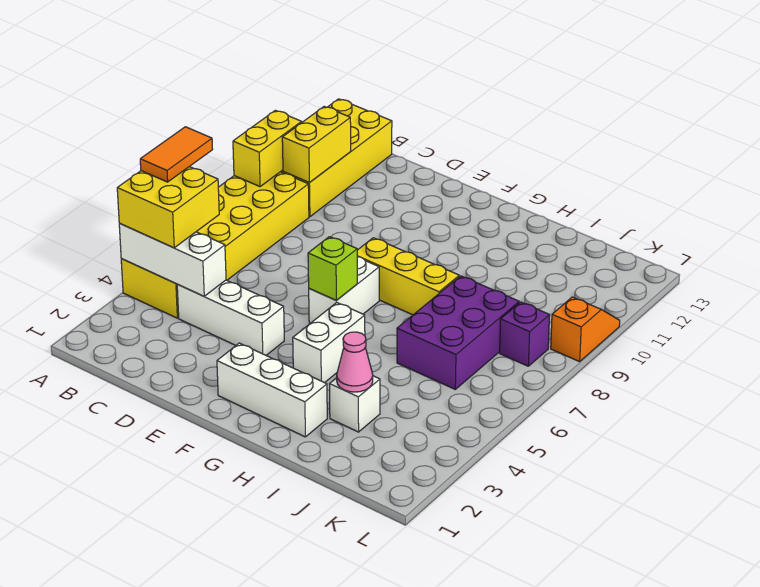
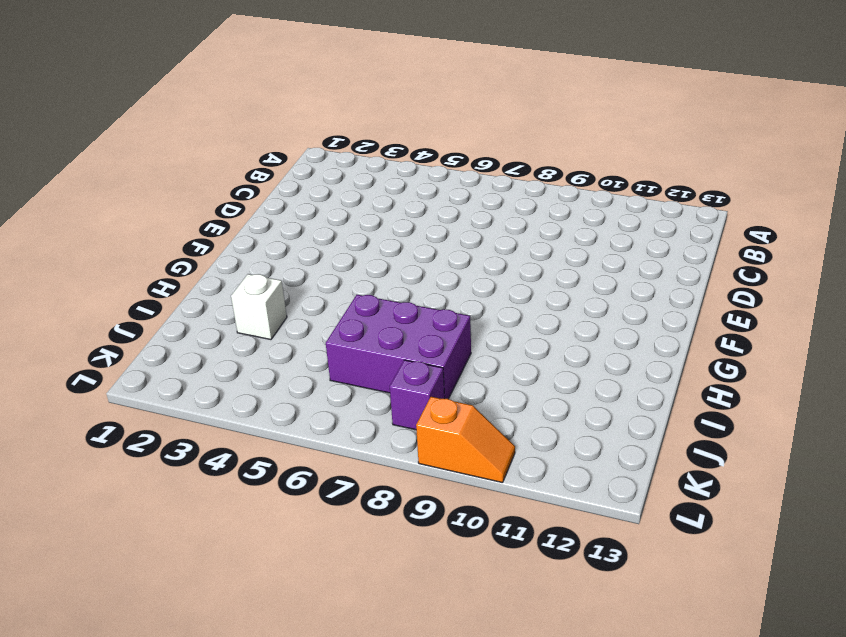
none -> yellow brick A4:B9 level 1
none -> yellow brick A10:B13 level 1
none -> white brick C4:E4 level 1

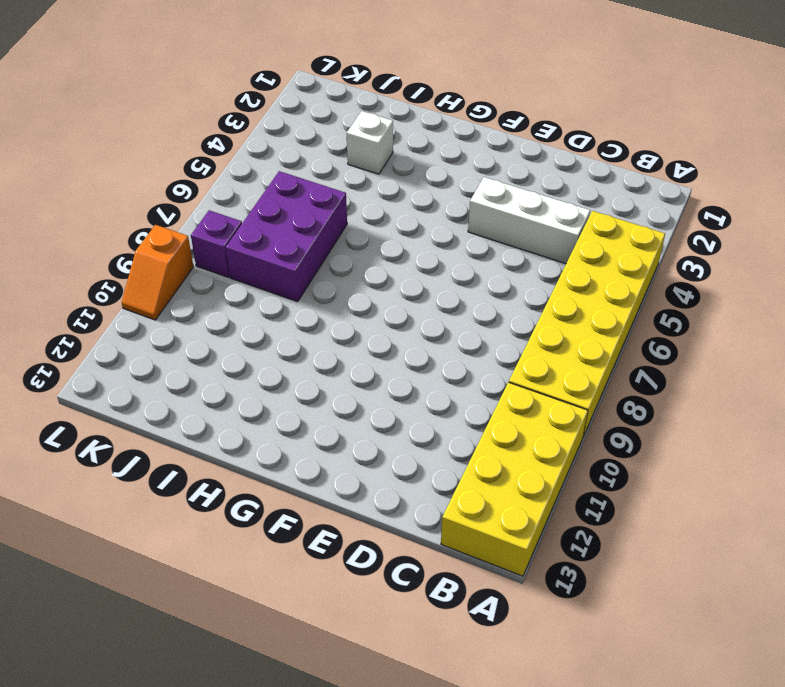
none -> white brick F2:H2 level 1
none -> white brick F6:F7 level 1
none -> yellow brick F8:H8 level 1

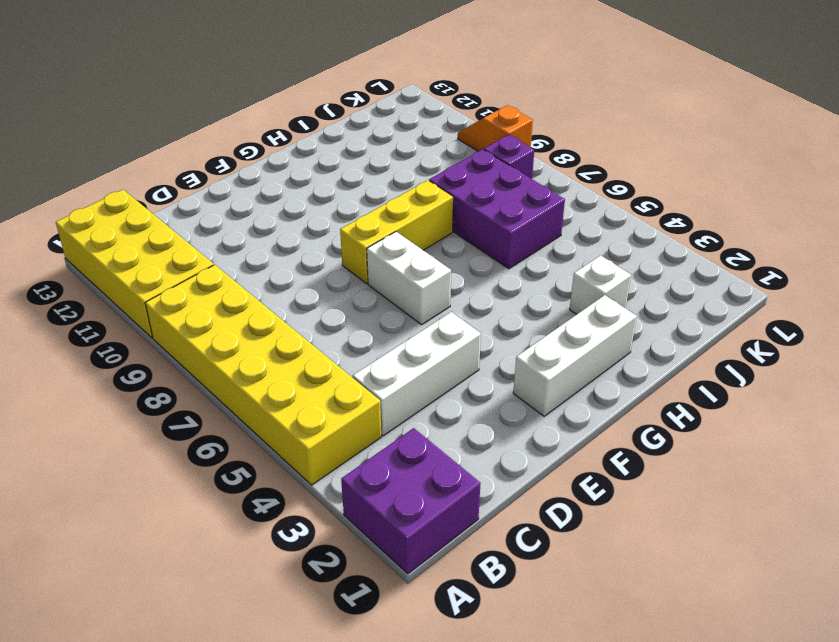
purple brick A1:B2 level 1 -> none
none -> white brick G4:G5 level 1
none -> white brick A4:C4 level 2
none -> yellow brick A9:A10 level 2

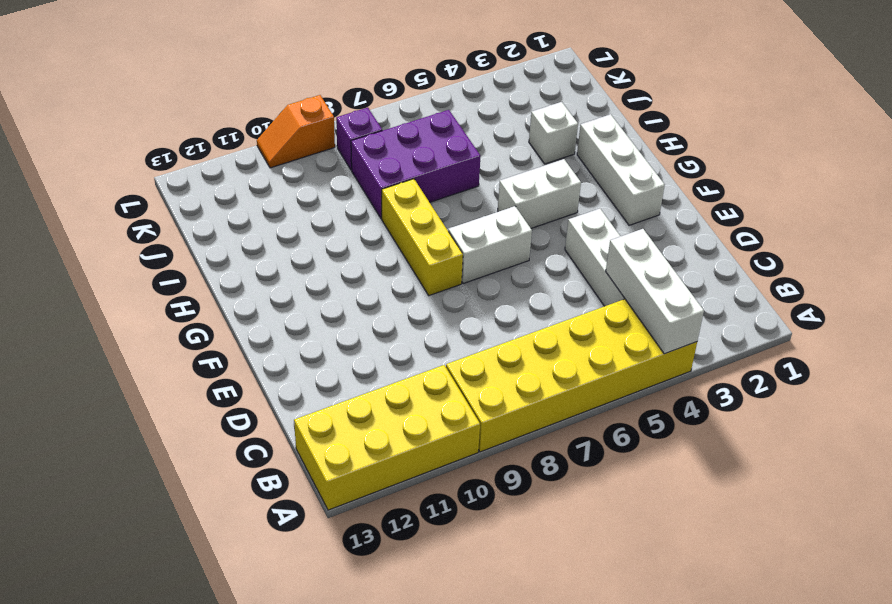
none -> yellow brick A9:A10 level 2
none -> yellow brick B10:B11 level 2
none -> lime brick F6 level 2

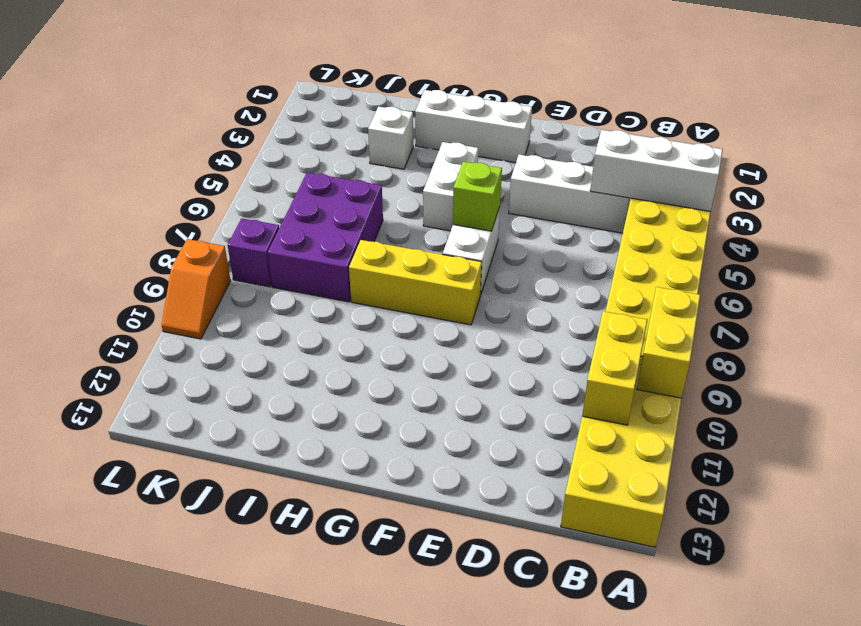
none -> pink cone I3 level 2
none -> yellow brick A4:B5 level 3
none -> orange tile A5:A6 level 4

